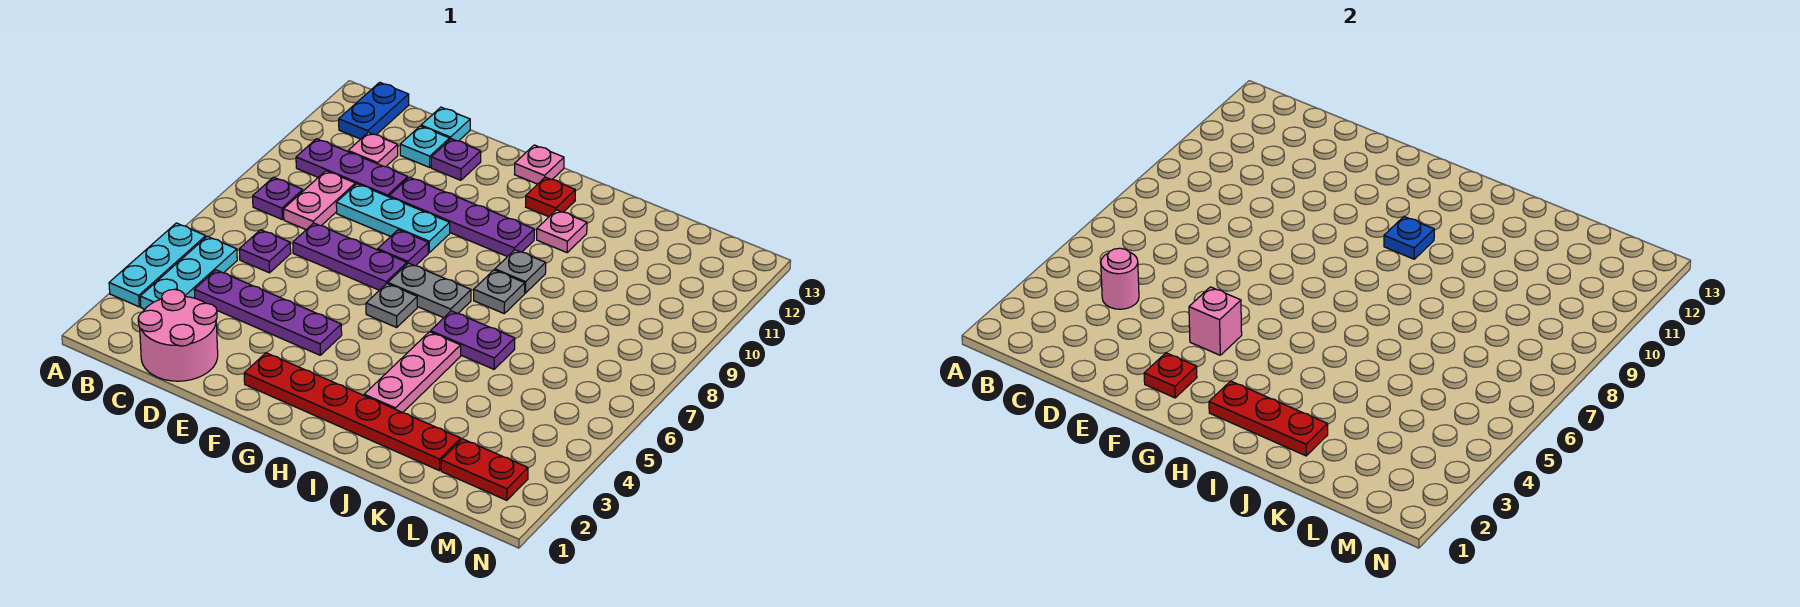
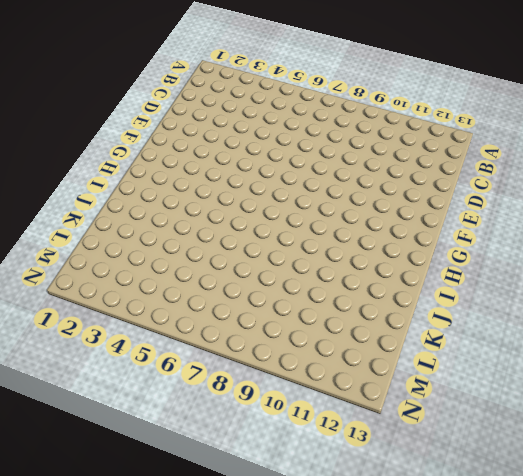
none -> cyan plate A3:A5 level 1
none -> cyan plate B3:B5 level 1
none -> purple plate B8 level 1
none -> purple plate B10:D10 level 1

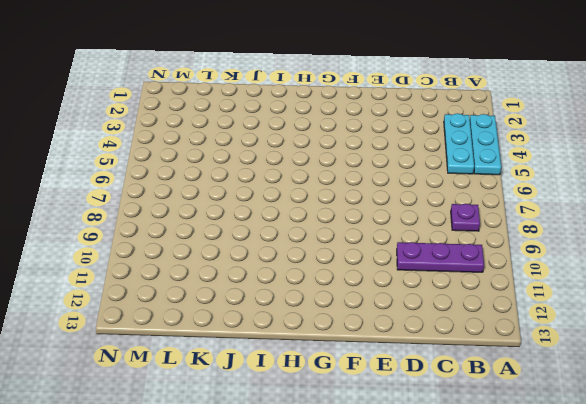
none -> blue plate B12:B13 level 1
none -> pink round brick C1:D2 level 1
none -> purple plate C4:F4 level 1
none -> purple plate C6 level 1

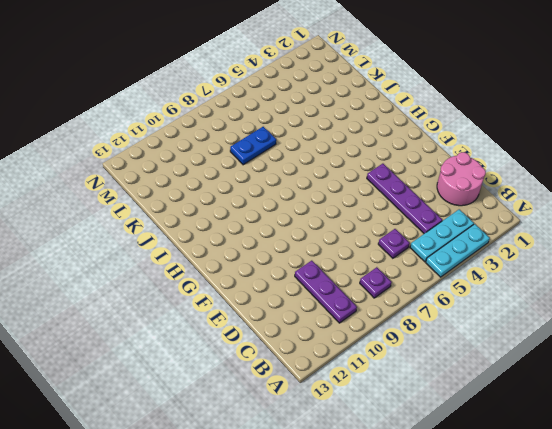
blue plate K7:K8 level 1 -> blue plate B12:B13 level 1
none -> pink plate C8:C9 level 1
none -> pink plate C11 level 1
none -> purple plate D7:F7 level 1
none -> cyan plate D9:F9 level 1

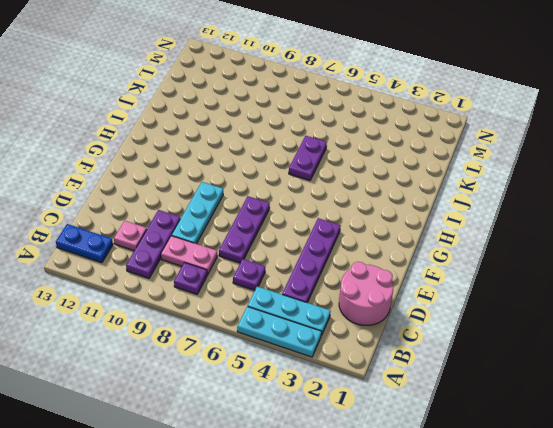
none -> cyan plate D12 level 1
none -> cyan plate D13 level 1
none -> purple plate E10:H10 level 1
none -> purple plate E12 level 1

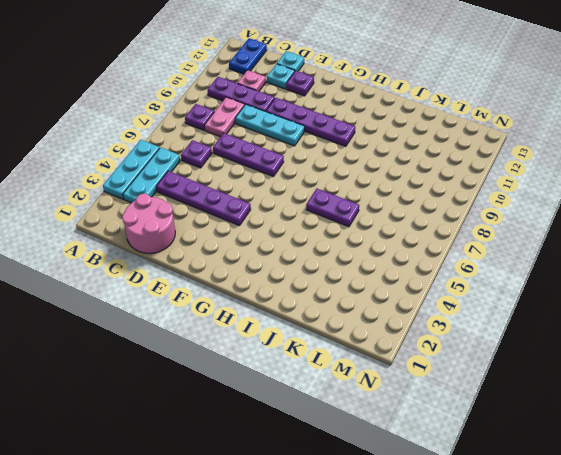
none -> red plate F2:K2 level 1
none -> purple plate F8 level 1
none -> grey plate G6 level 1
none -> grey plate G7:H7 level 1

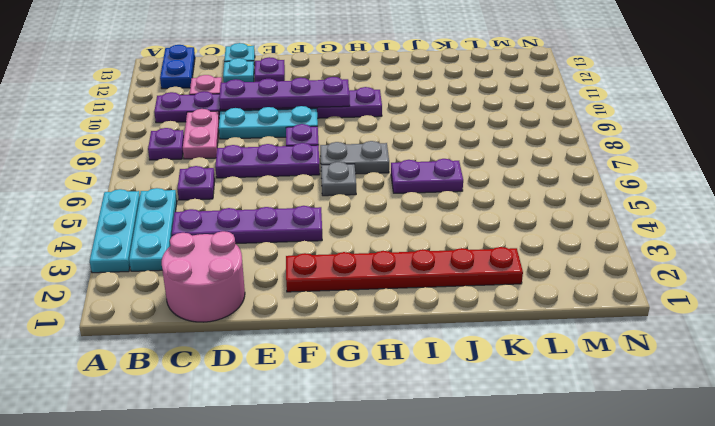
purple plate D10:G10 level 2 -> none
none -> pink plate G13 level 1
none -> red plate H12 level 1
none -> pink plate I3:I5 level 1
none -> grey plate I8 level 1

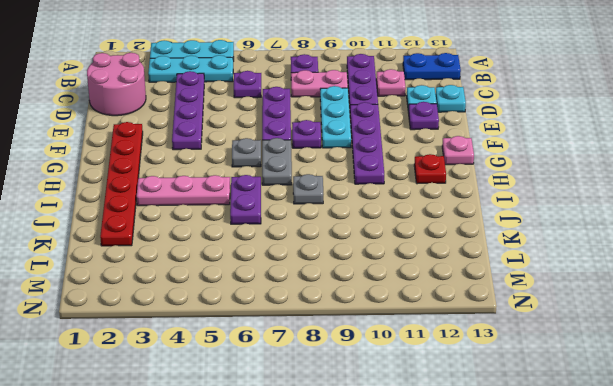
none -> grey plate I9 level 1
none -> pink plate I11 level 1
none -> red plate L2:M2 level 1
none -> pink round brick C4 level 2

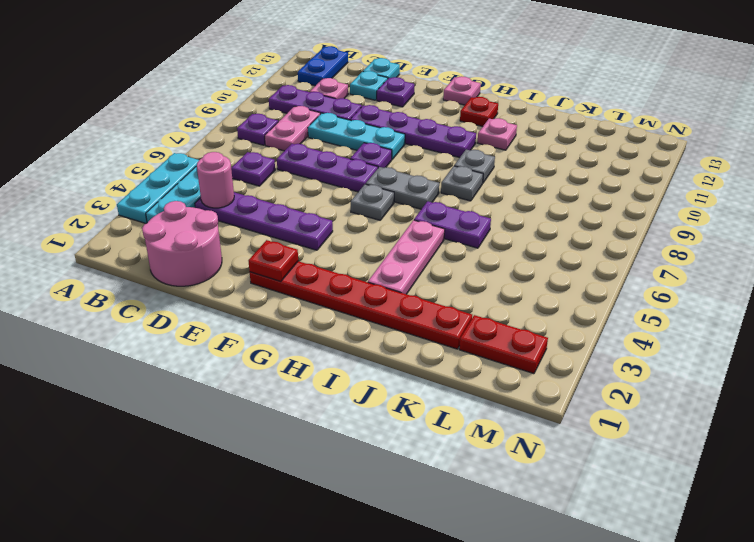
none -> pink brick F4 level 2
none -> red plate H2:J2 level 2
none -> blue plate H10 level 2

